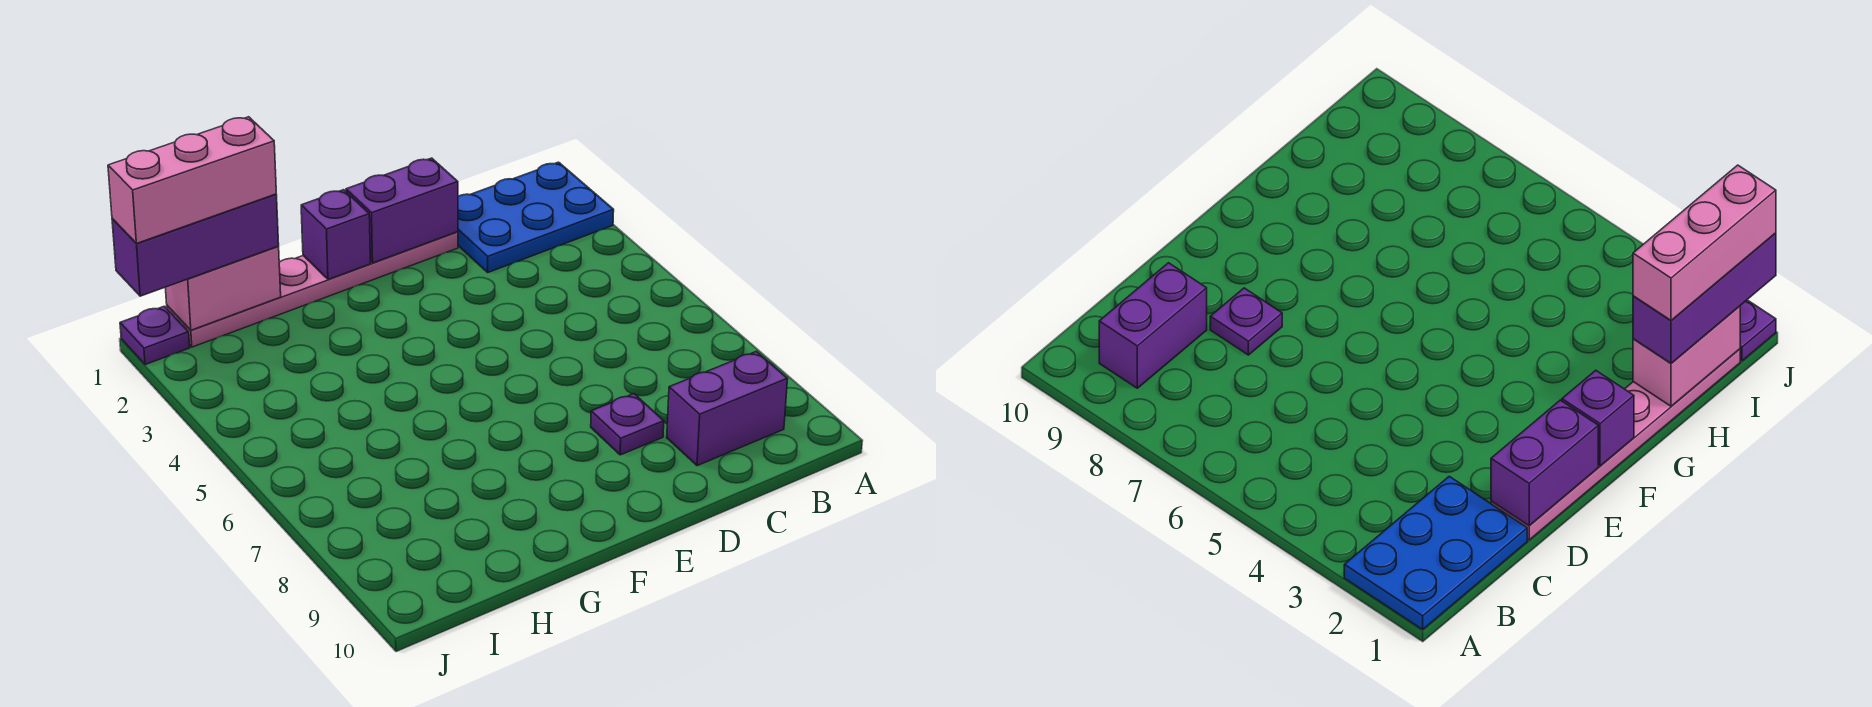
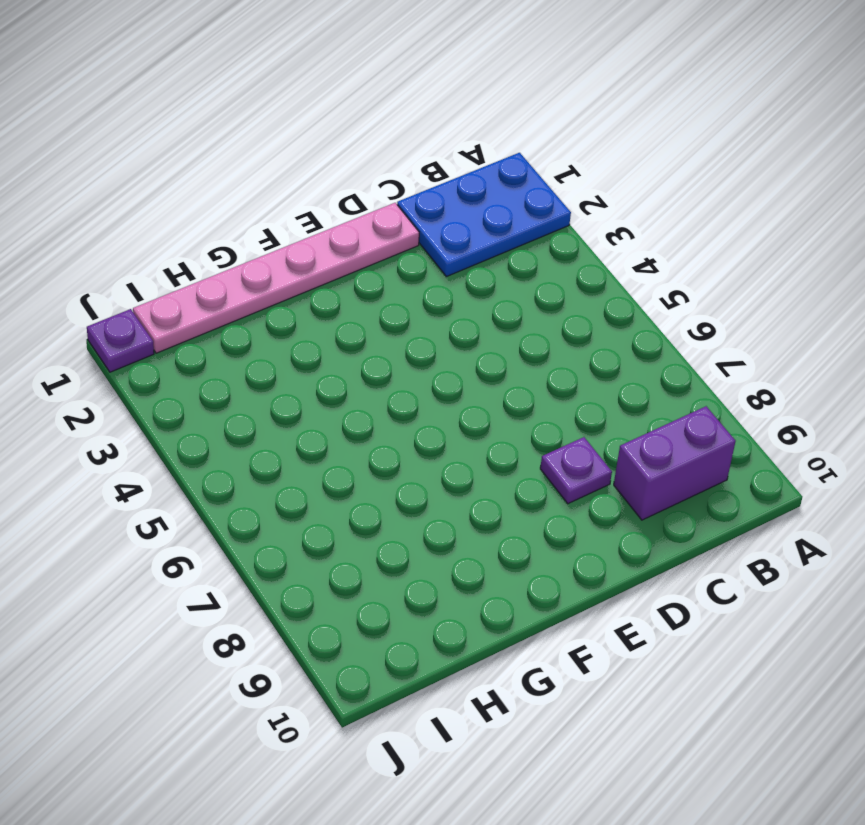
none -> purple brick D1:E1 level 2
none -> purple brick F1 level 2

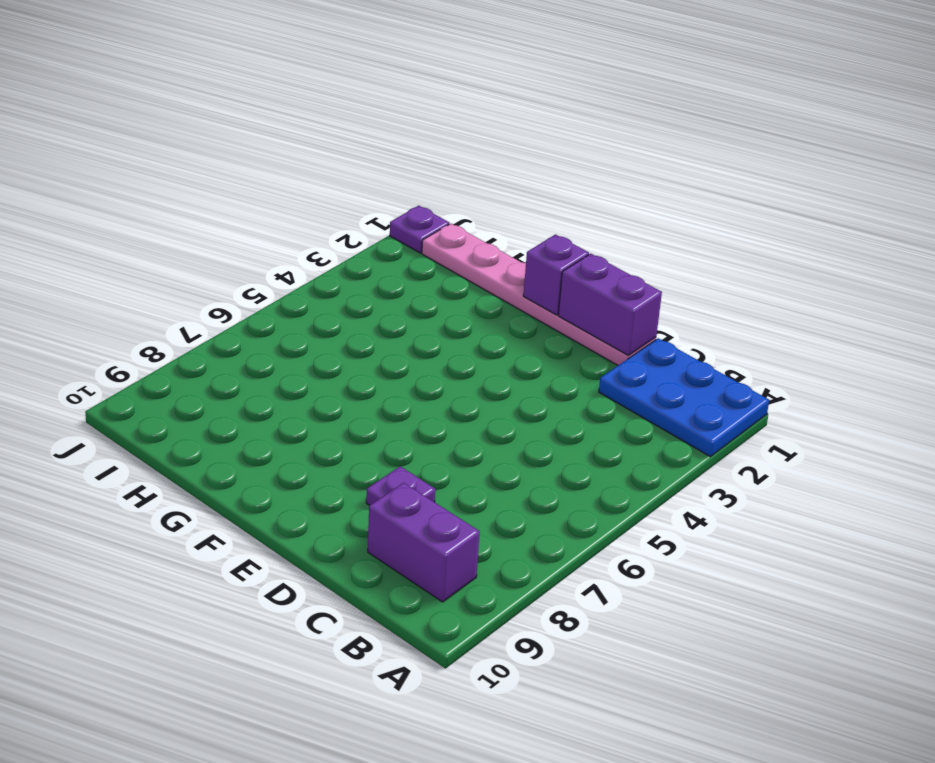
none -> pink brick H1:I1 level 2
none -> purple brick H1:J1 level 3

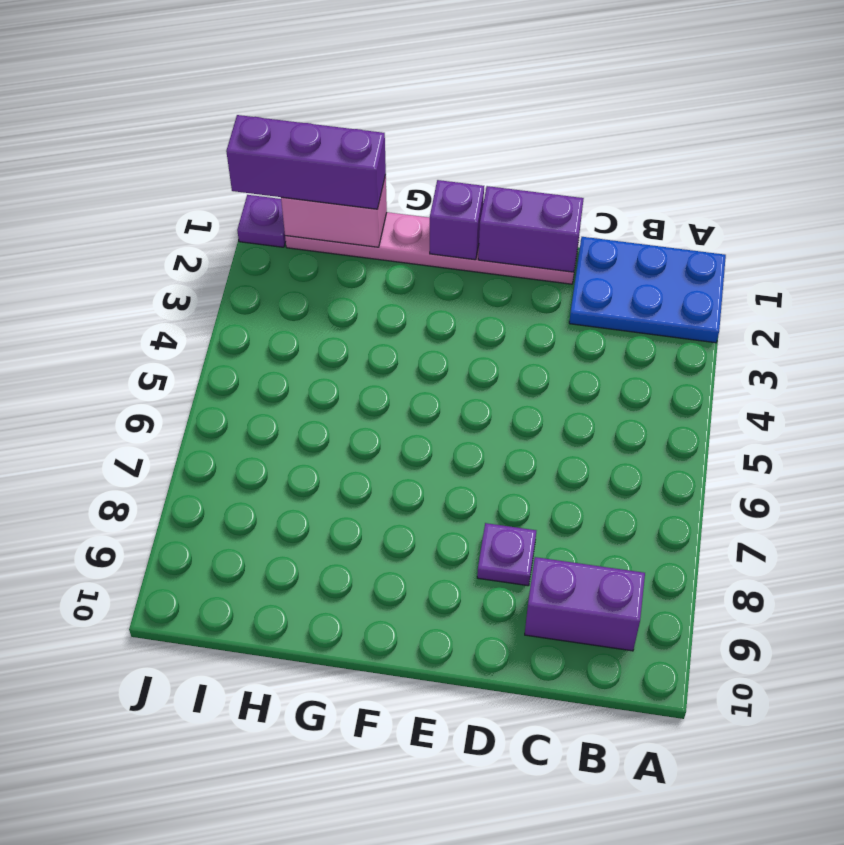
none -> pink brick H1:J1 level 4

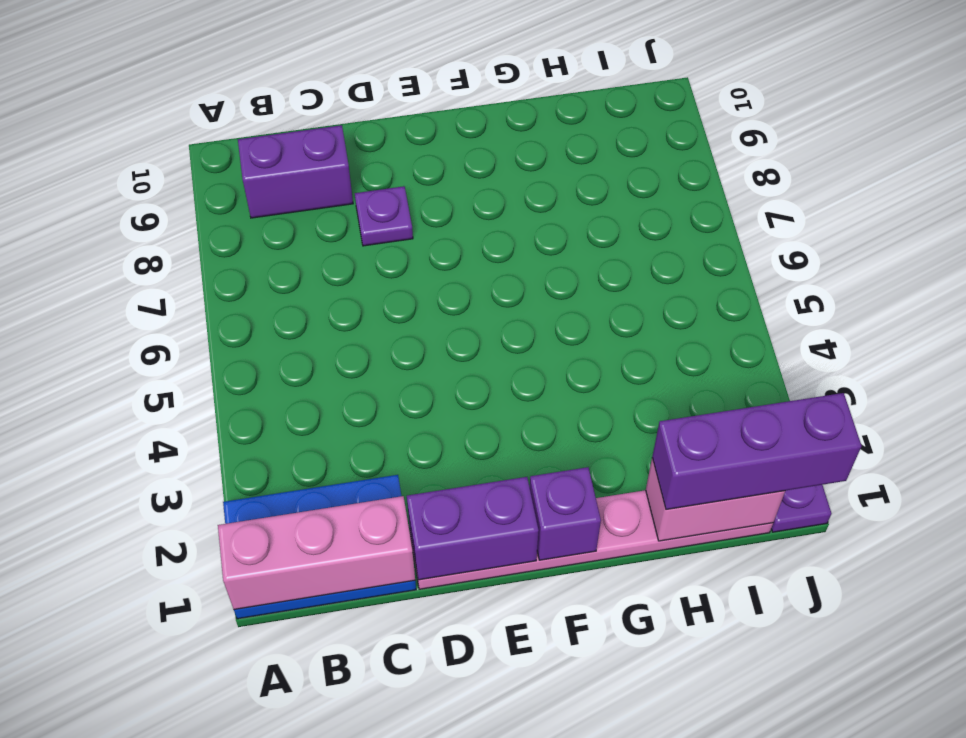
pink brick A1:C1 level 2 -> pink brick H1:J1 level 4

